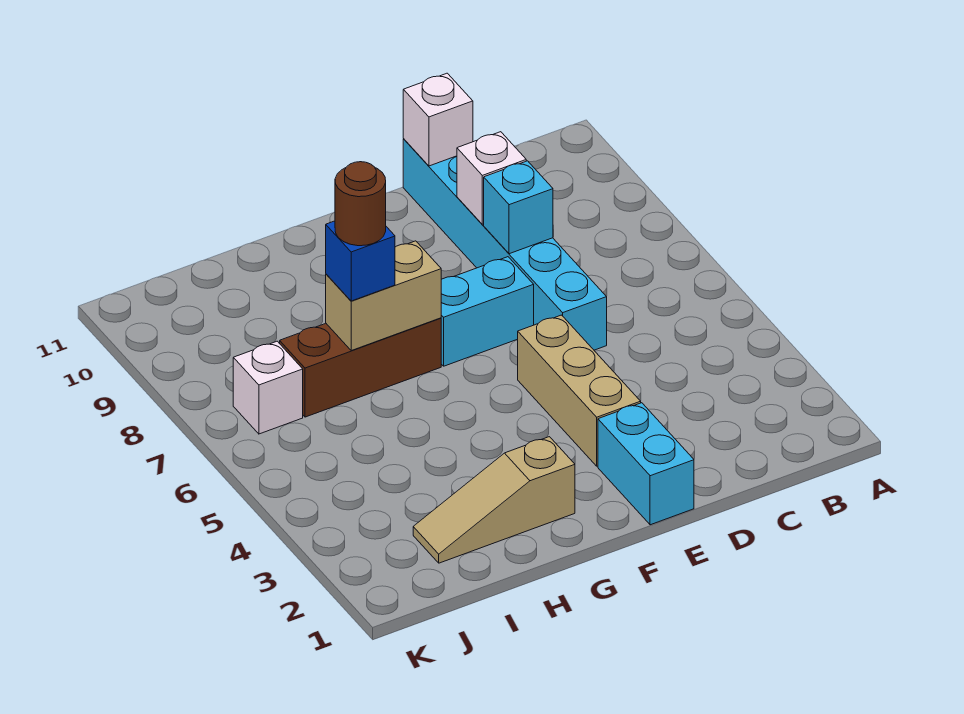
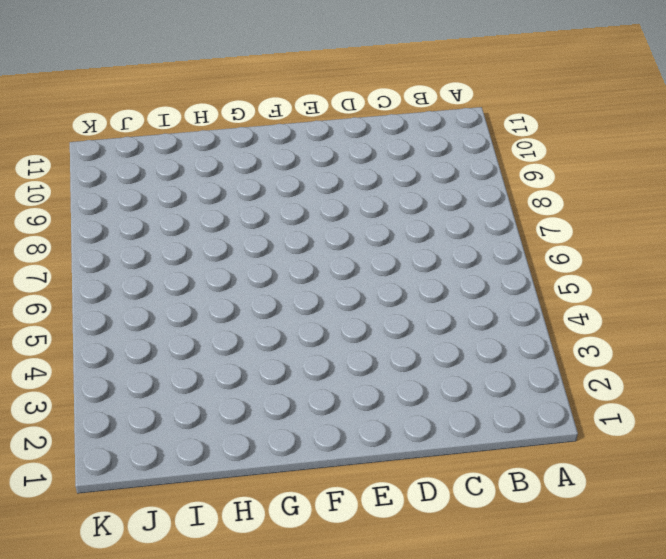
none -> cyan brick D6:D11 level 1
none -> cyan brick E1:E2 level 1
none -> tan brick E3:E5 level 1

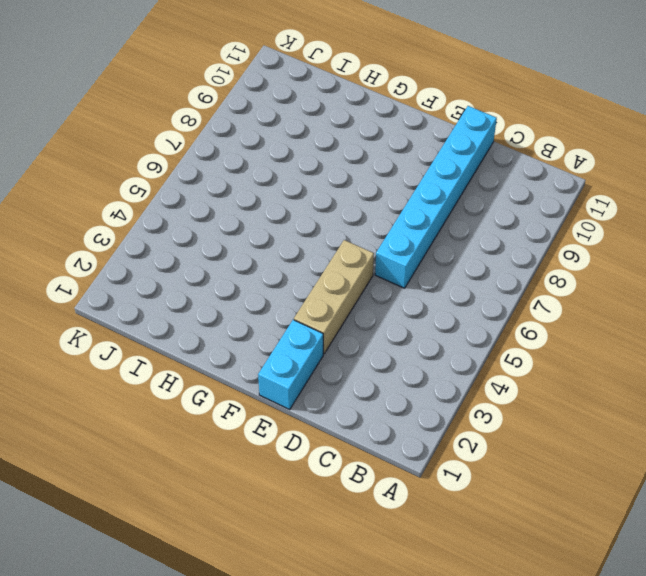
none -> cyan brick E7:F7 level 1
none -> tan slope G2:I2 level 1 top G
none -> brown brick G7:I7 level 1

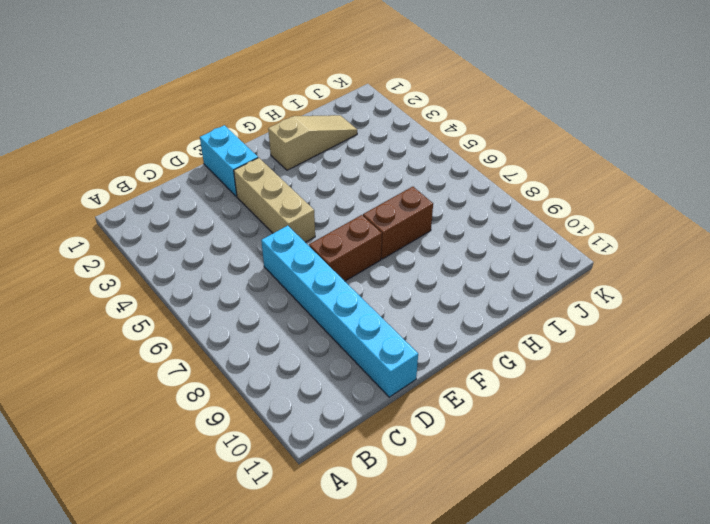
brown brick E7:F7 level 1 -> cyan brick E7:F7 level 1
brown brick G7:H7 level 1 -> brown brick G7:I7 level 1
none -> white brick J7 level 1
none -> cyan brick D8 level 2
none -> white brick D9 level 2

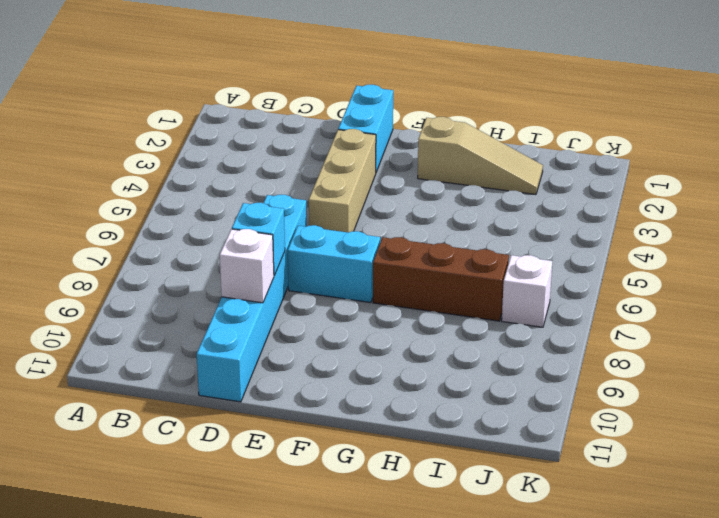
none -> white brick D11 level 2
none -> tan brick G7:H7 level 2
none -> blue brick H7 level 3

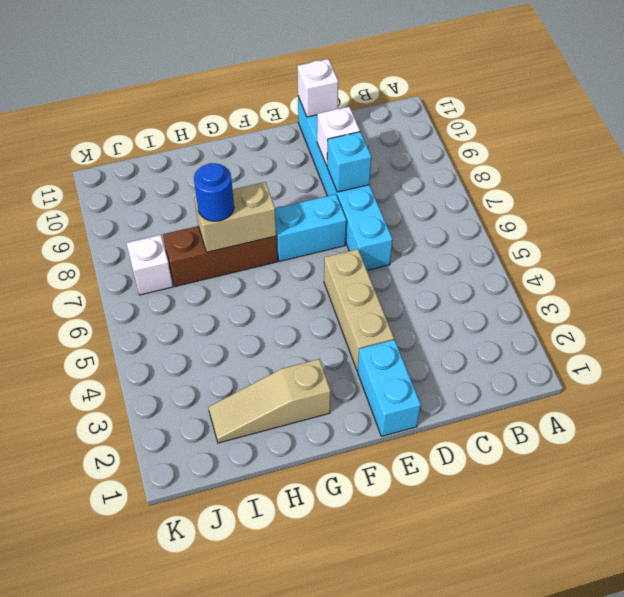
blue round brick H7 level 3 -> blue brick H7 level 3
none -> brown round brick H7 level 4

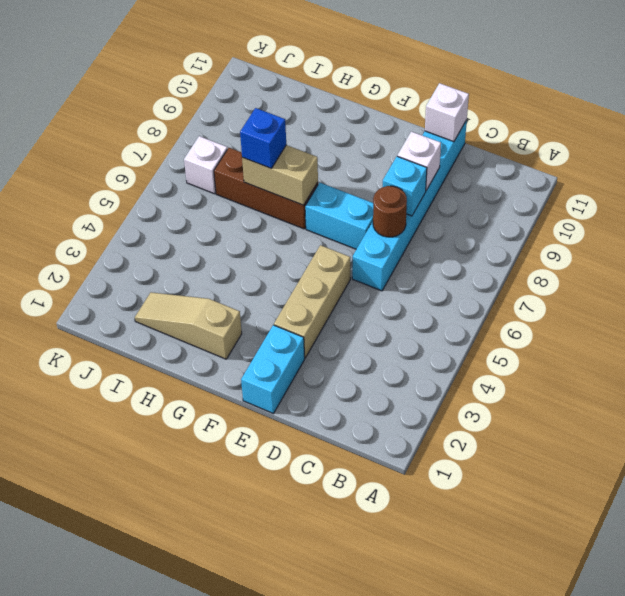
brown round brick D7 level 2 -> brown round brick H7 level 4

